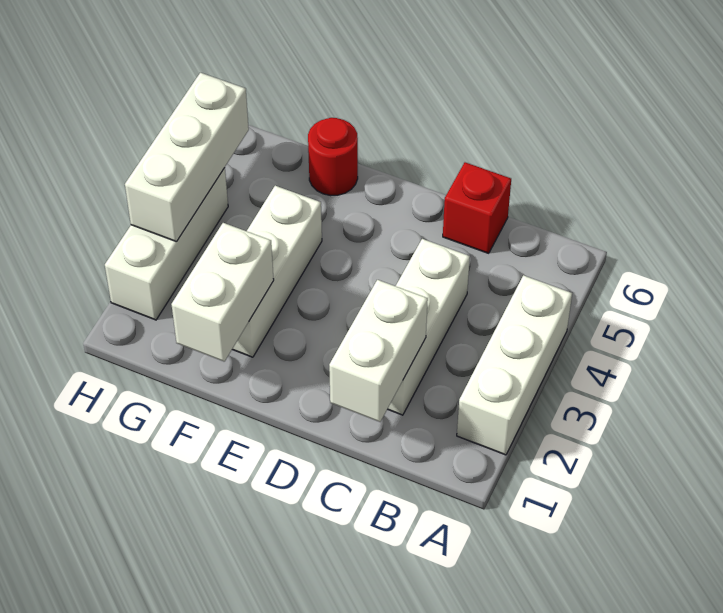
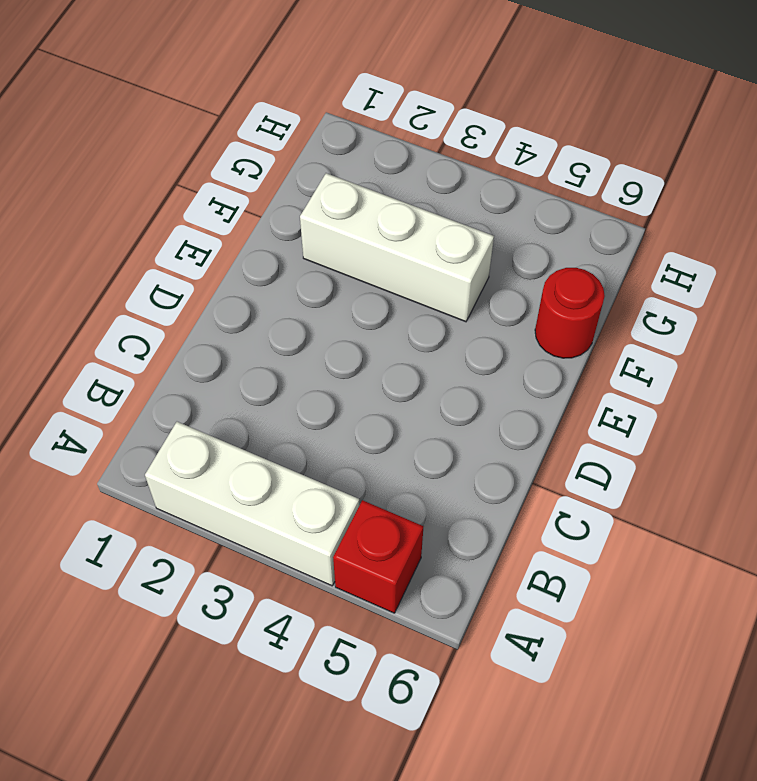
red brick A5 level 1 -> red brick C6 level 1
none -> white brick C2:C4 level 1
none -> white brick H2:H4 level 1

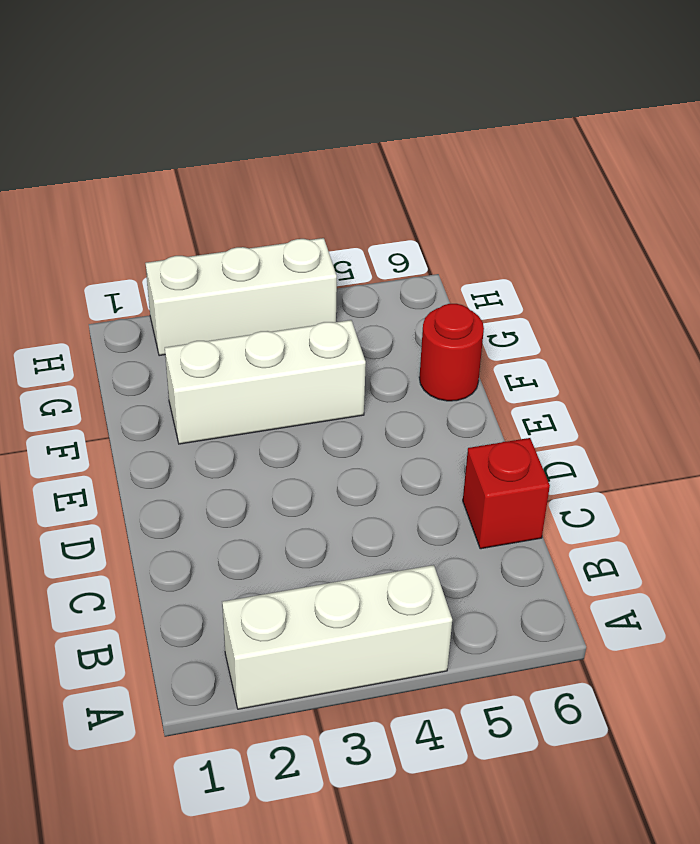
none -> white brick C2:C4 level 1
none -> white brick C1:C2 level 2

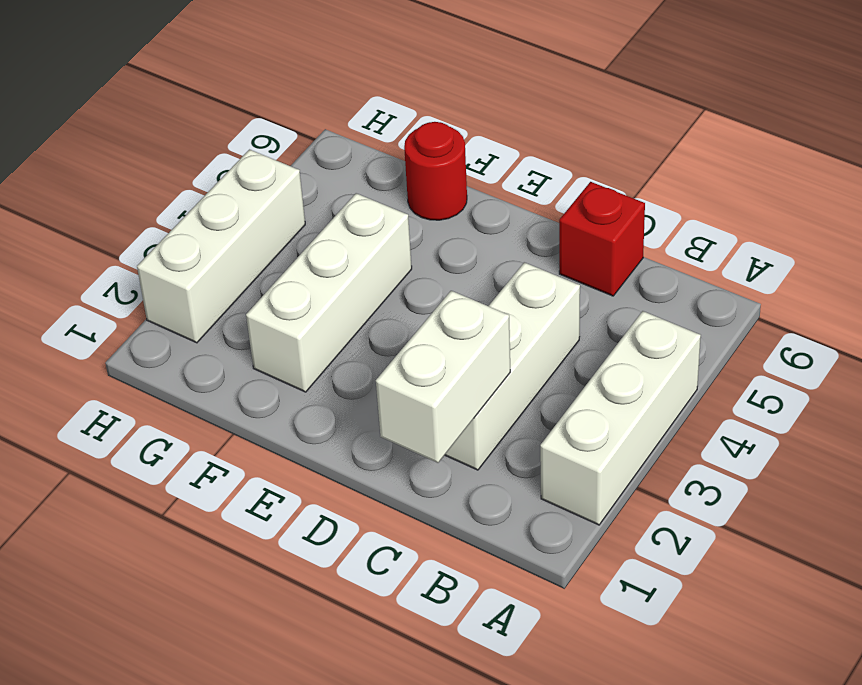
none -> white brick F1:F2 level 2
none -> white brick H3:H5 level 2

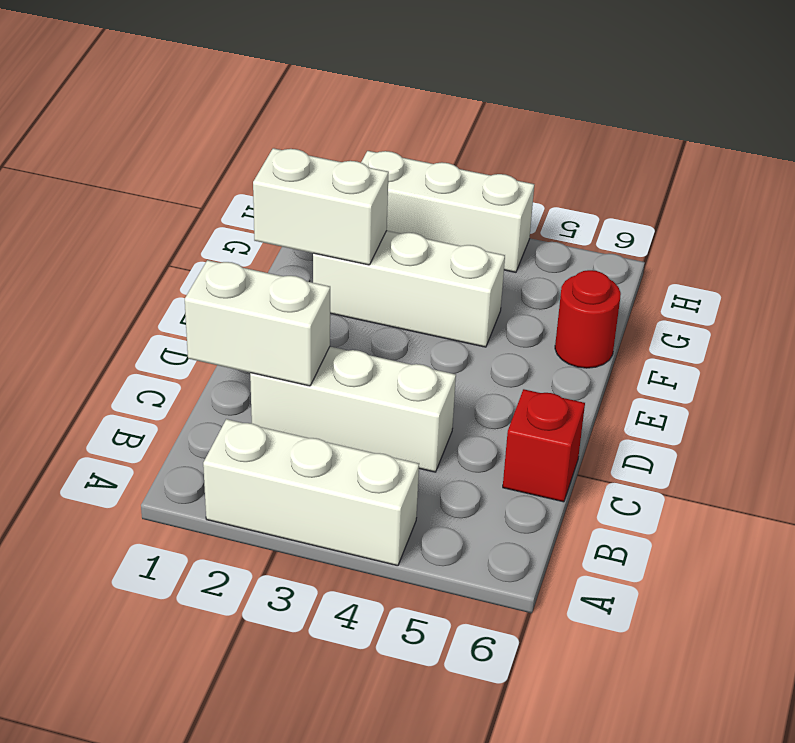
none -> white brick H3:H5 level 2

